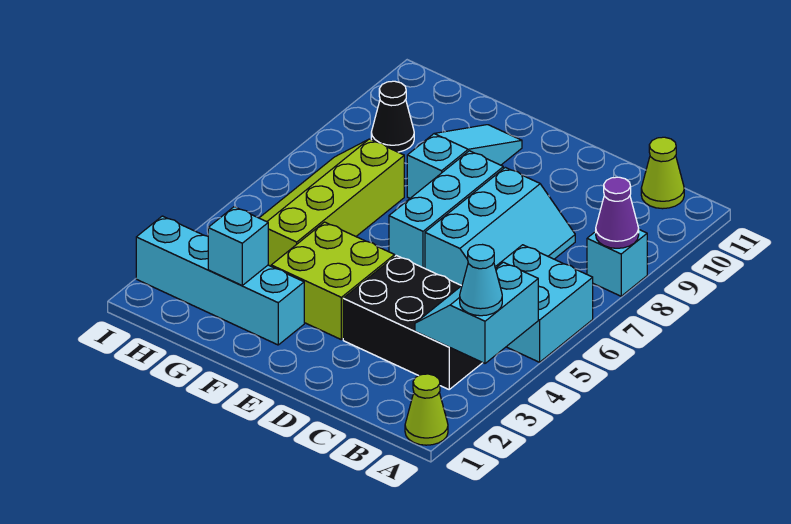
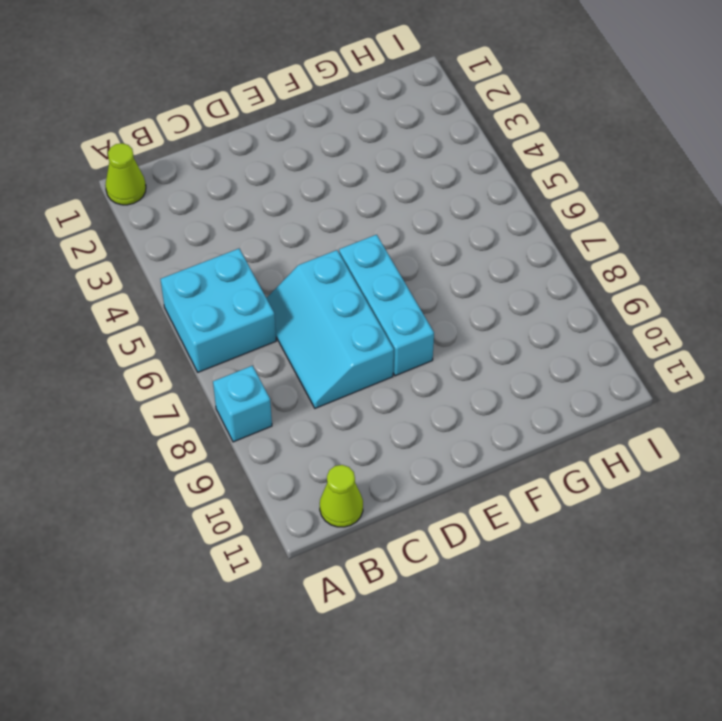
none -> black brick B3:D4 level 1
none -> lime brick E3:F4 level 1
none -> cyan brick F2:I2 level 1

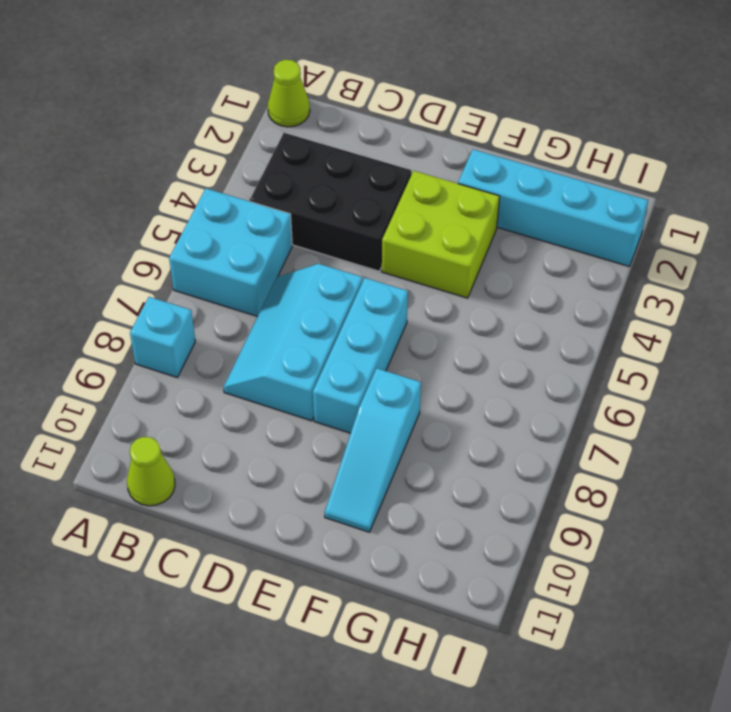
none -> lime slope G4:H7 level 1 top G
none -> black cone H9 level 1
none -> cyan slope A3:B4 level 2 top A

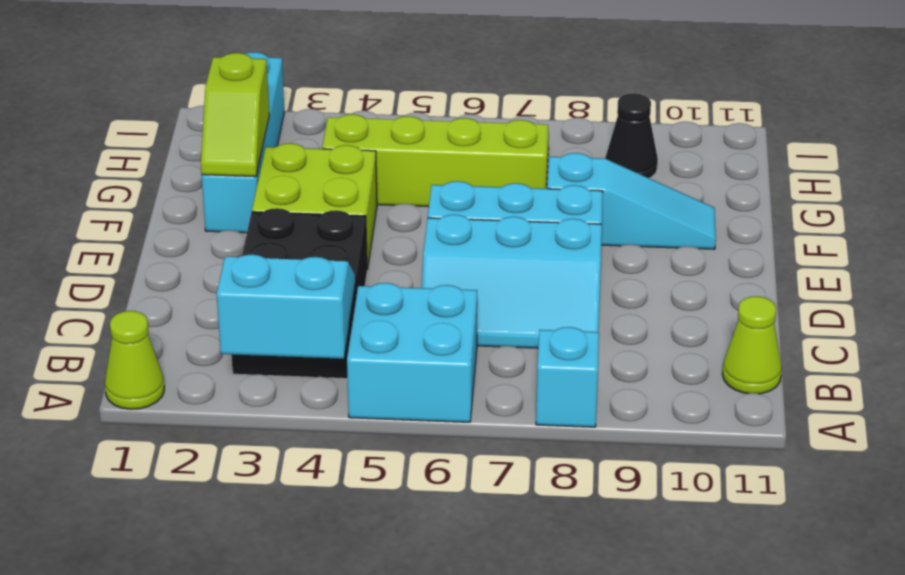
lime slope F2:G2 level 2 top G -> cyan brick G2 level 2
none -> purple cone A8 level 2
none -> cyan cone A3 level 3

